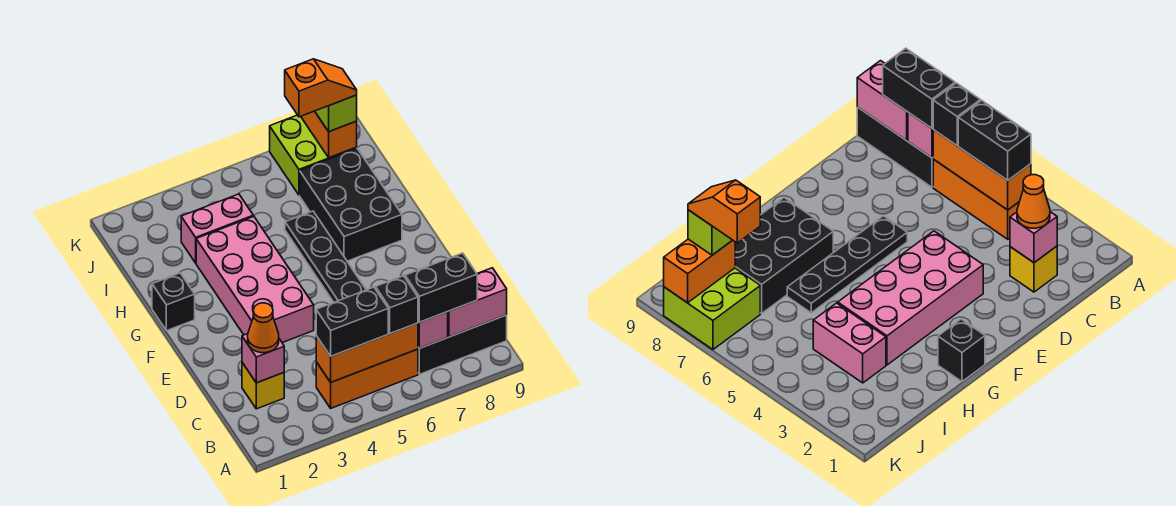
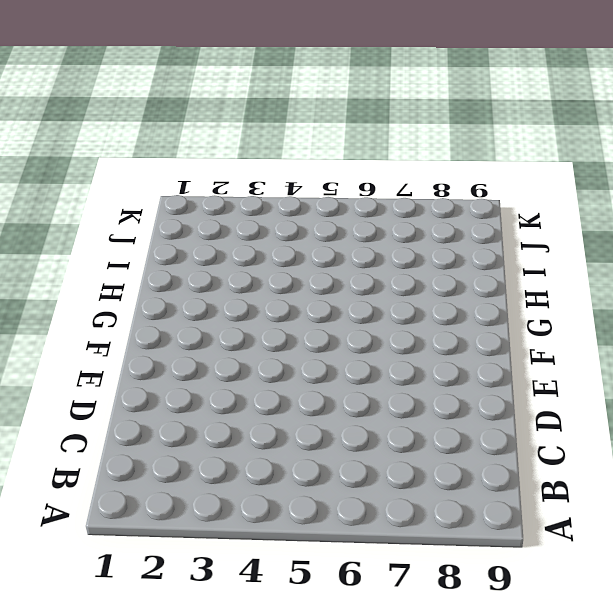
none -> orange brick B4:B6 level 1
none -> black brick B7:B9 level 1
none -> yellow brick C2 level 1

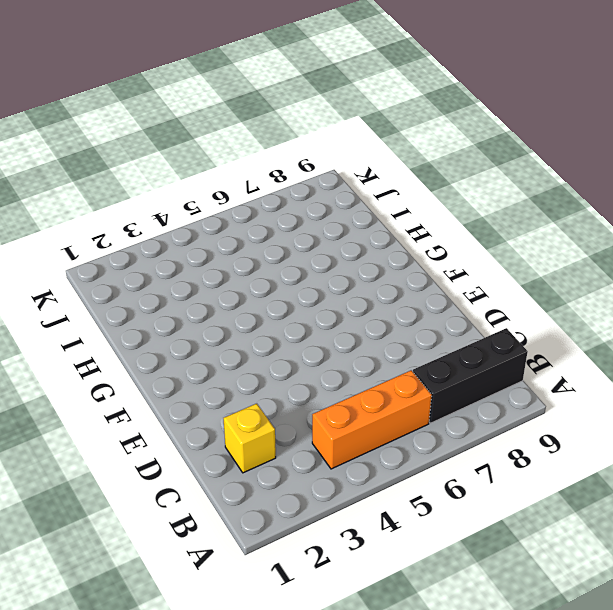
none -> pink brick E3:H4 level 1
none -> black plate E6:H6 level 1
none -> black brick G1 level 1

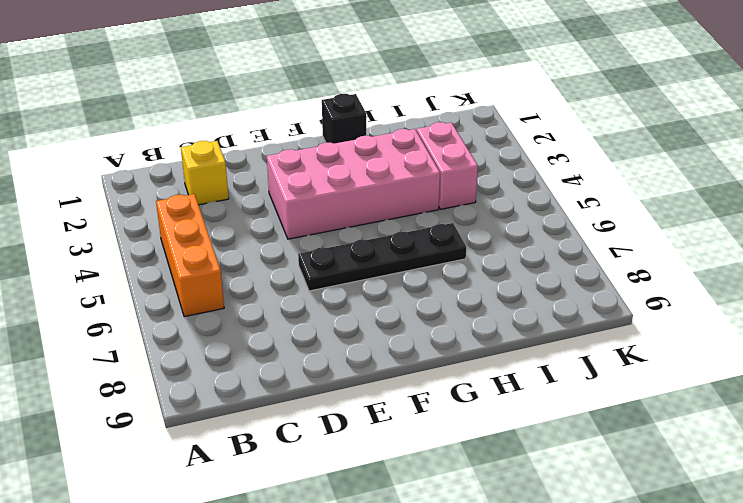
none -> black brick B7:B9 level 1
none -> black brick G7:I8 level 1
none -> lime brick J7:K8 level 1

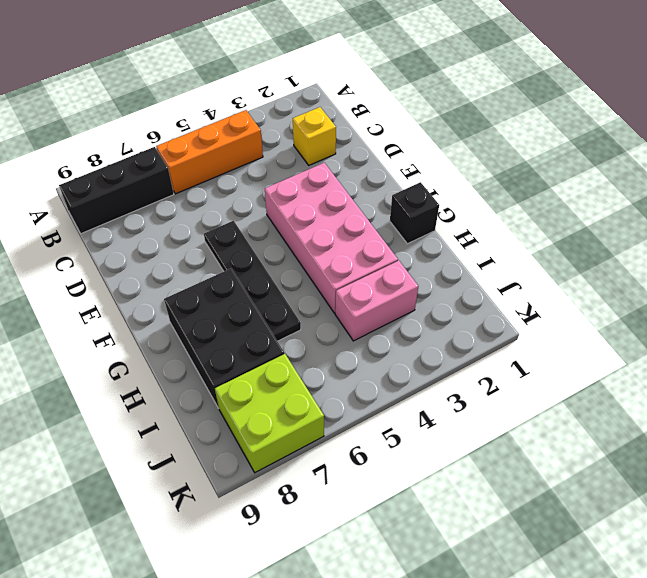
none -> orange brick B4:B6 level 2
none -> pink brick B7 level 2
none -> pink brick B8:B9 level 2

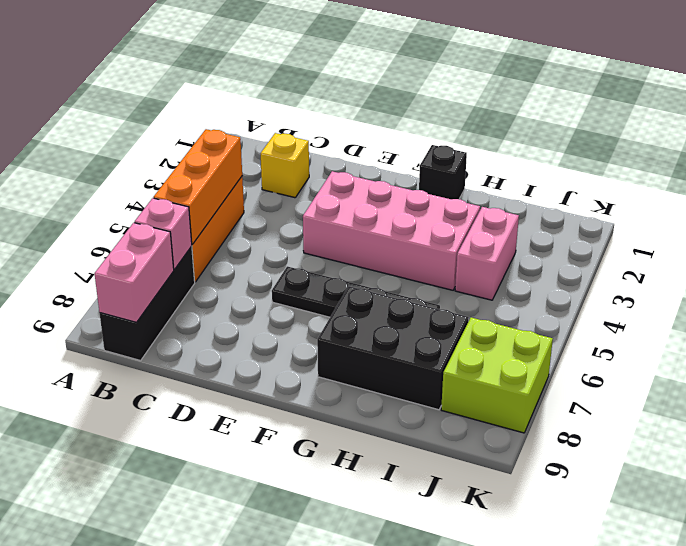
none -> pink brick C2 level 2
none -> orange brick J8:K8 level 2
none -> black brick B4:B5 level 3

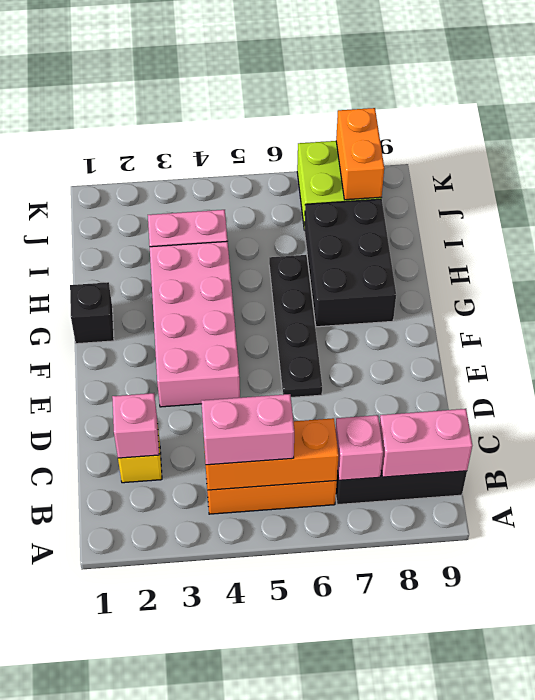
pink brick B4:B5 level 3 -> black brick B4:B5 level 3
none -> black brick B6 level 3
none -> black brick B7:B8 level 3
none -> orange cone C2 level 3

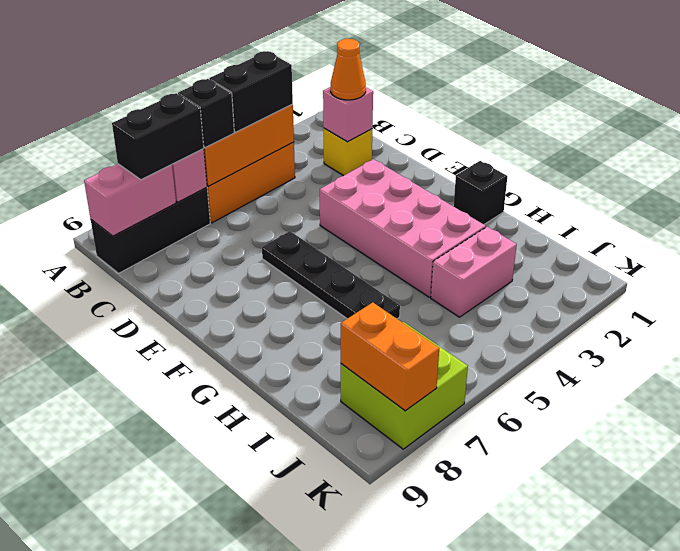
none -> black brick G7:I8 level 1
none -> lime brick J8 level 3
none -> orange slope J7:J8 level 4 top 7

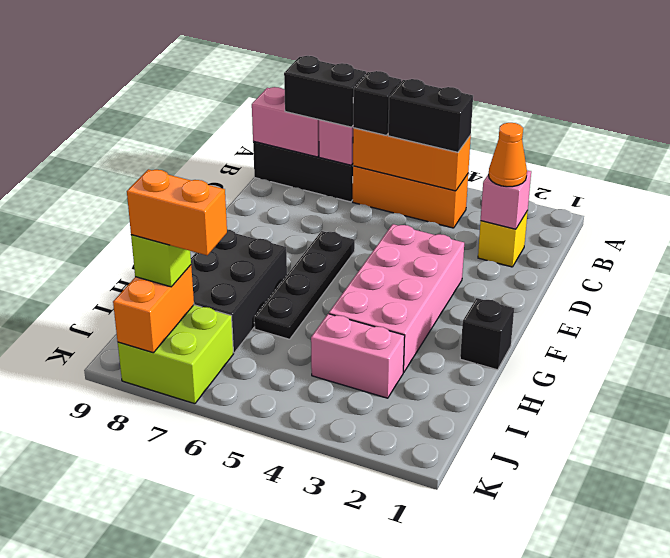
orange brick J7:J8 level 4 -> orange slope J7:J8 level 4 top 7

